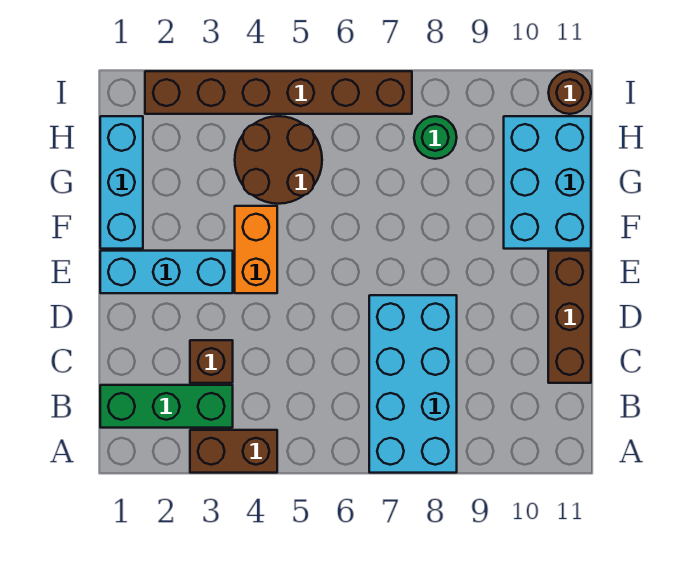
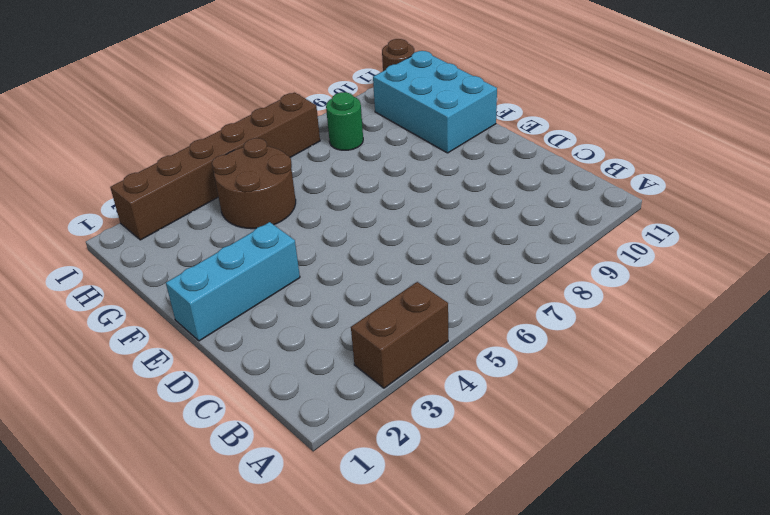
none -> cyan brick A7:D8 level 1
none -> green brick B1:B3 level 1
none -> brown brick C3 level 1

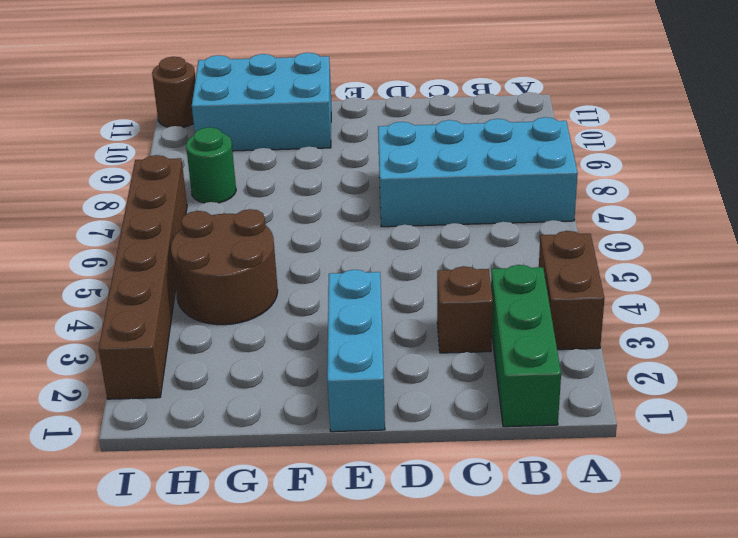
none -> brown brick C11:E11 level 1
none -> orange brick E4:F4 level 1
none -> cyan brick F1:H1 level 1

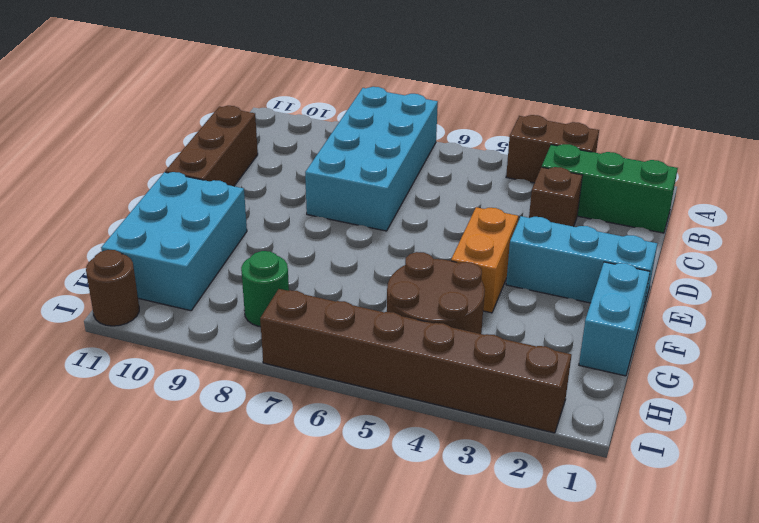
cyan brick F1:G1 level 1 -> cyan brick F1:H1 level 1

